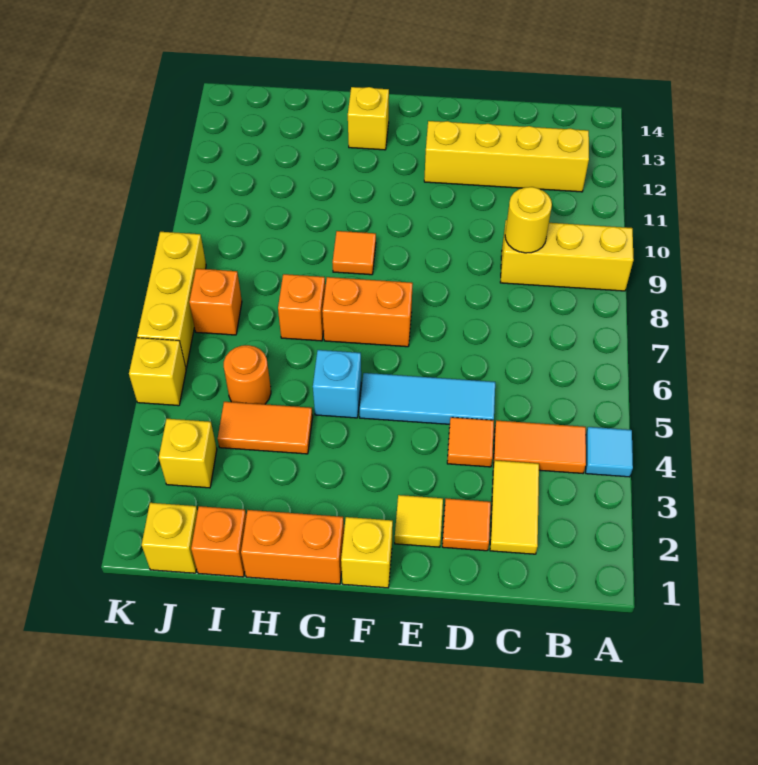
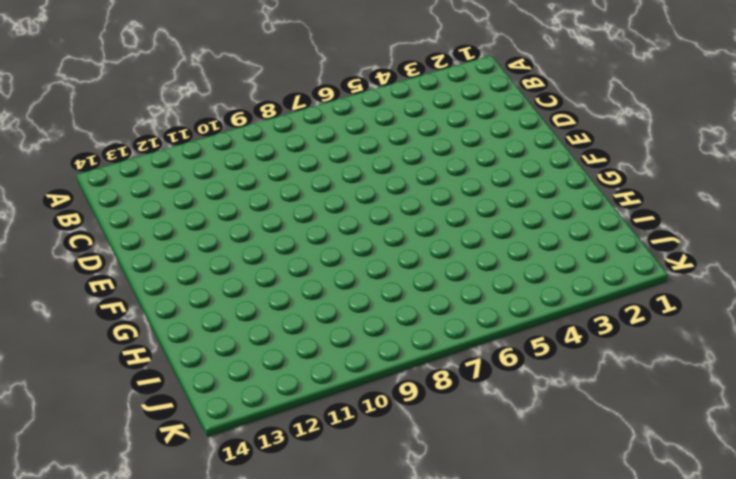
none -> cyan tile A4 level 1
none -> yellow brick A9:C9 level 1
none -> orange tile B4:C4 level 1

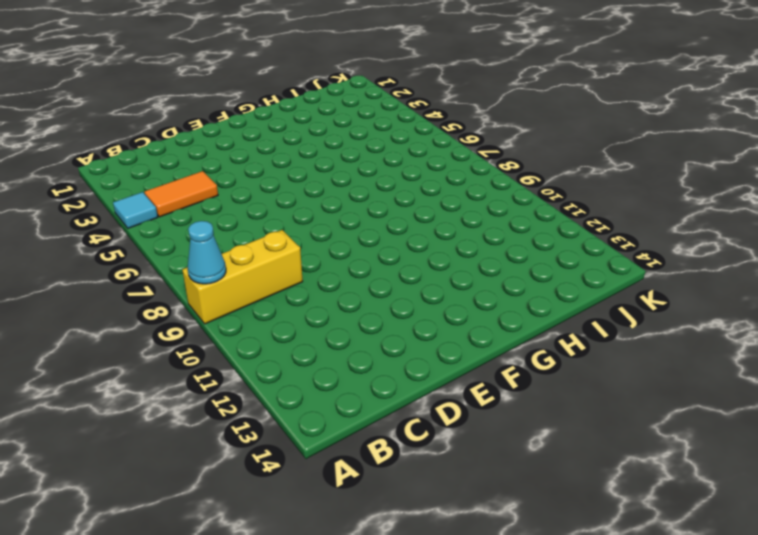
cyan cone A9 level 2 -> none
none -> yellow brick B12:E12 level 1
none -> yellow tile C2:C3 level 1
none -> orange tile D2 level 1

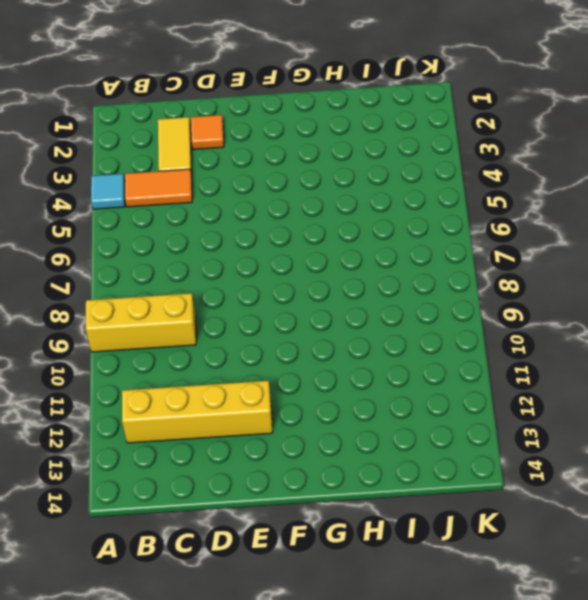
none -> orange tile D4 level 1
none -> cyan tile D5:F5 level 1
none -> yellow tile E2 level 1

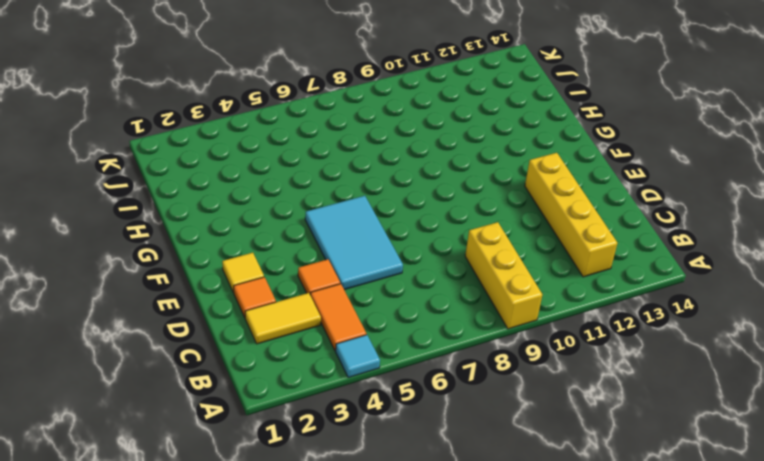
cyan tile D5:F6 level 1 -> cyan tile D5:F5 level 1
none -> yellow brick F1 level 1
none -> orange brick F7:G7 level 1
none -> orange brick G1:H1 level 1

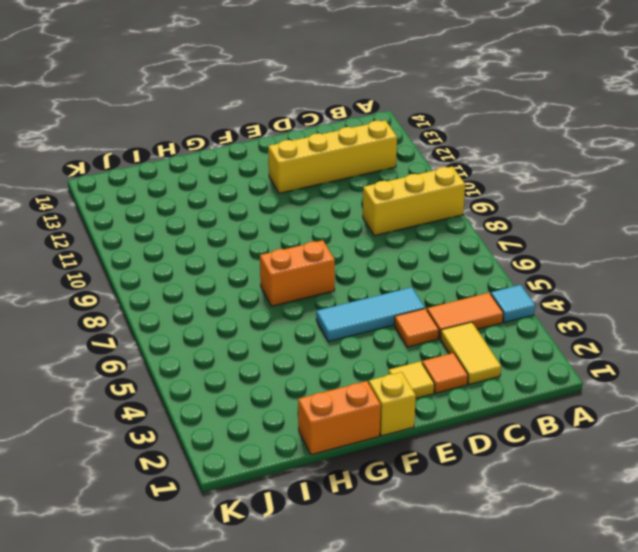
none -> cyan brick G5 level 1
none -> orange tile G9 level 1
none -> yellow brick G13 level 1

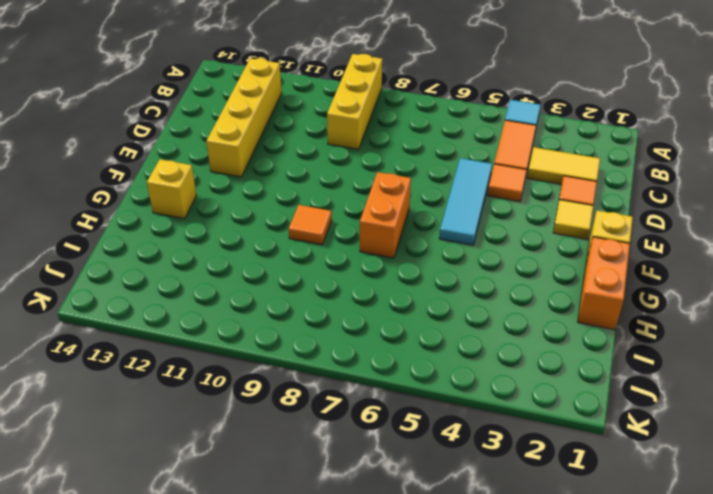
none -> cyan brick G5 level 1
none -> orange tile H4:I4 level 1
none -> orange brick H7 level 1

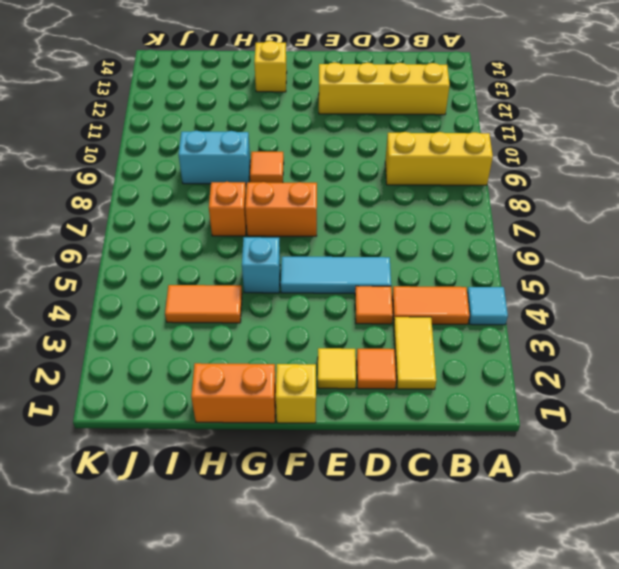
cyan brick H9:I9 level 1 -> none
none -> orange brick I1 level 1
none -> orange round brick I5 level 1
none -> yellow brick J1 level 1

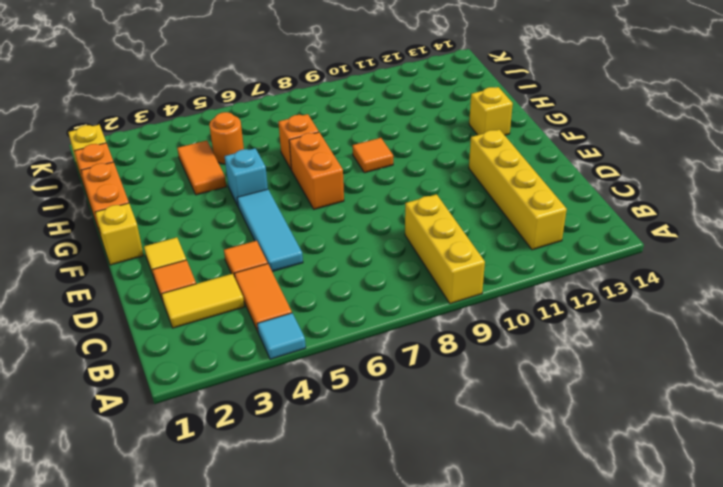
none -> yellow brick J3 level 1
none -> orange brick J7 level 1
none -> yellow brick K5 level 1

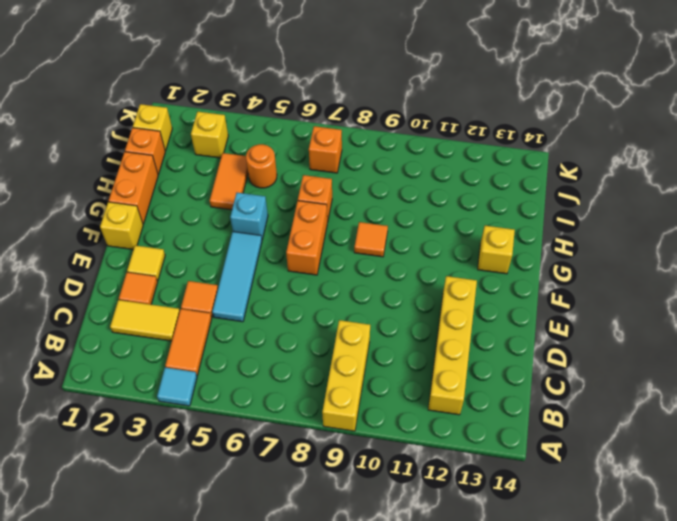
none -> yellow brick K5 level 1
none -> yellow brick K6:K8 level 1
none -> yellow round brick C9 level 2

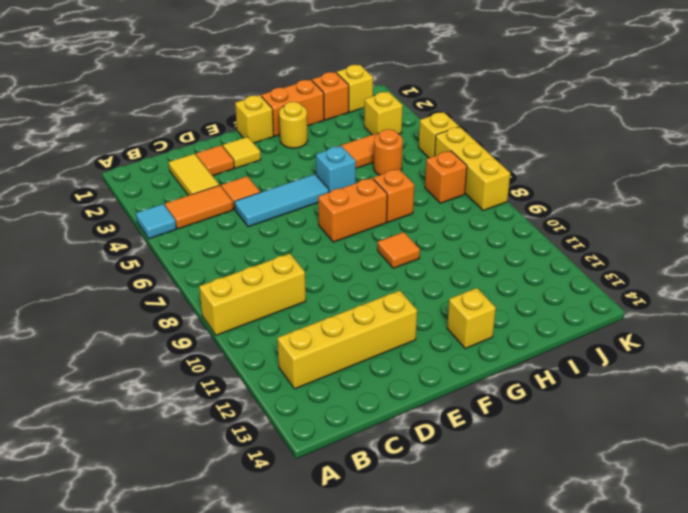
yellow round brick G2 level 1 -> yellow round brick C9 level 2

